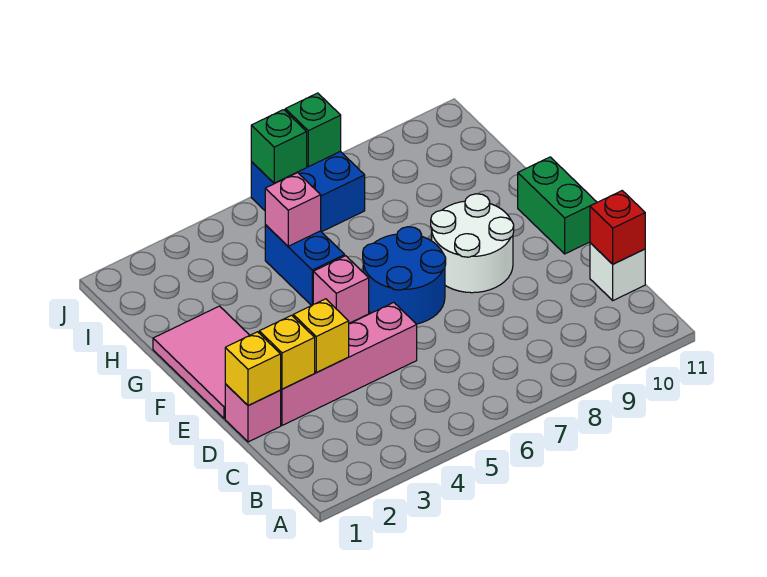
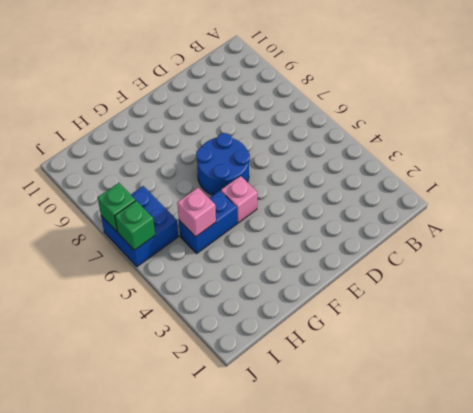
none -> white brick C11 level 1
none -> pink brick D1 level 1
none -> pink brick D2:D5 level 1

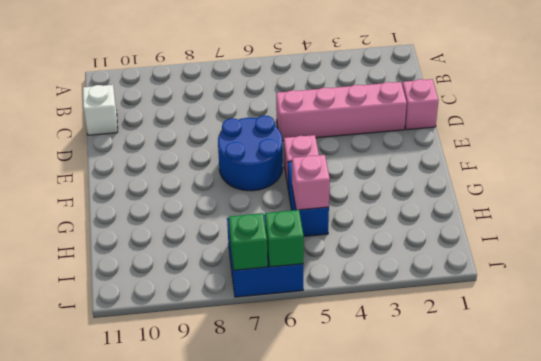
none -> pink tile E1:G2 level 1
none -> white round brick E8:F9 level 1
none -> green brick E11:F11 level 1

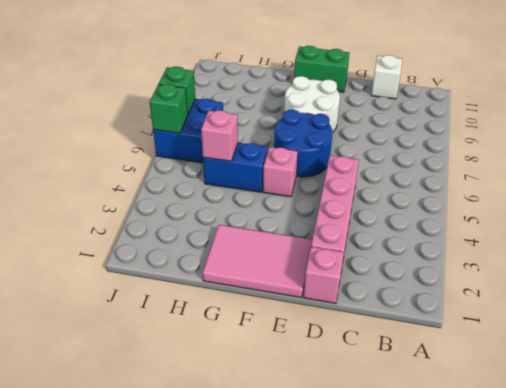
none -> red brick C11 level 2
none -> yellow brick D1 level 2
none -> yellow brick D2 level 2

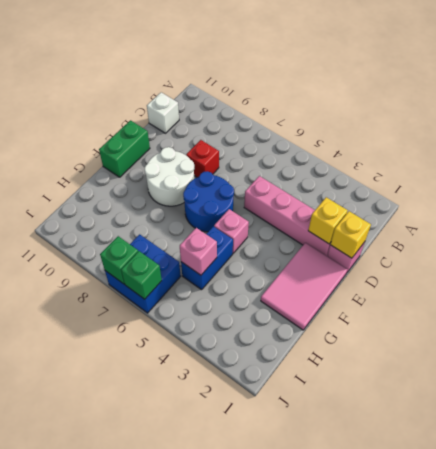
red brick D8 level 1 -> red brick C11 level 2
none -> yellow brick D3 level 2

